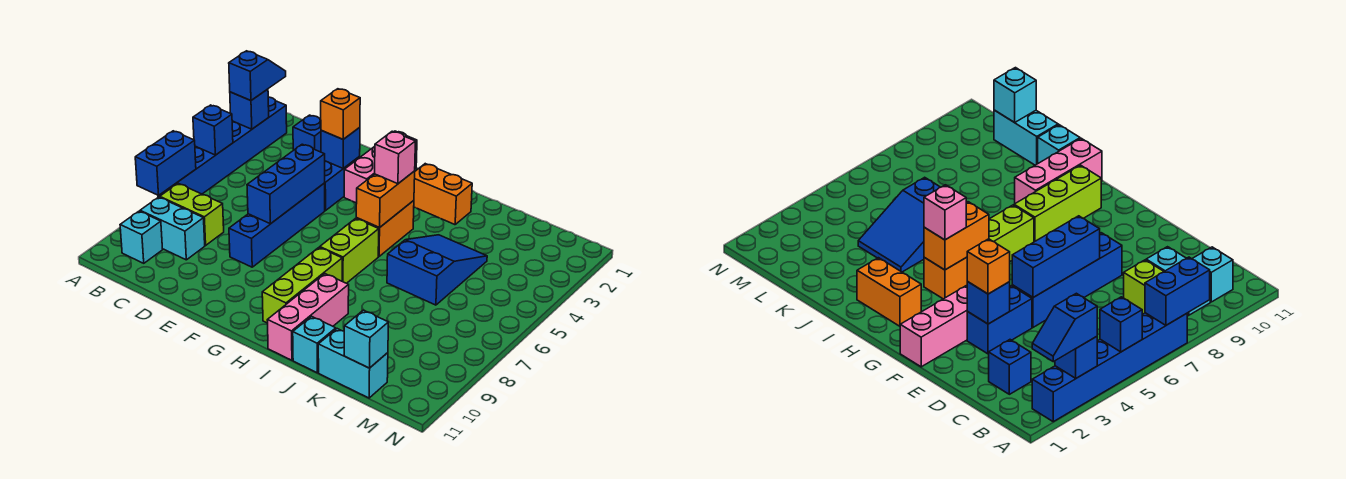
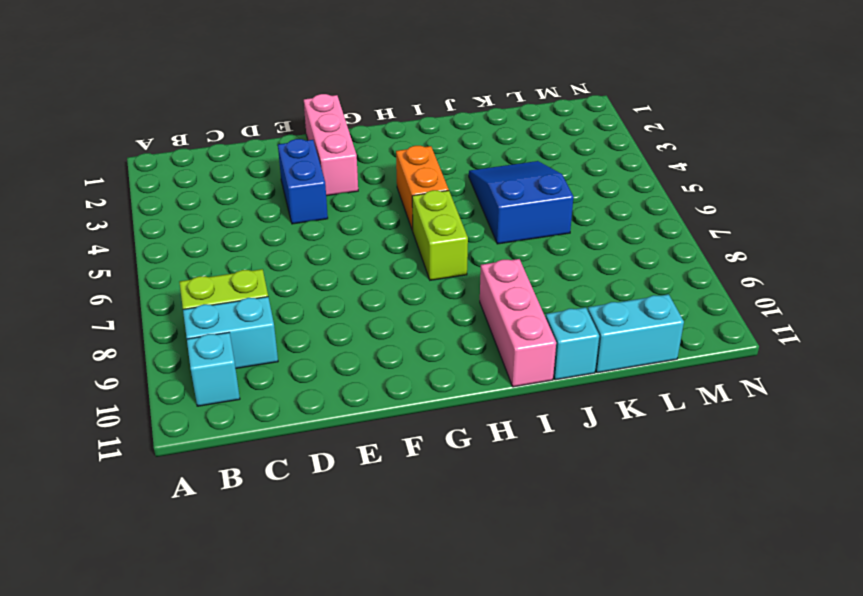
none -> blue brick A2:A7 level 1
none -> blue brick C2 level 1
none -> blue brick E5:E8 level 1

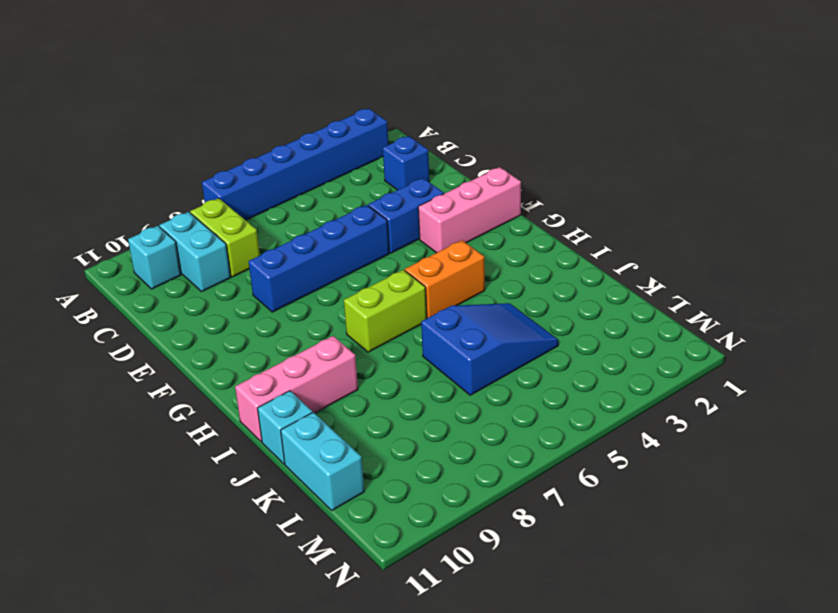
none -> orange brick H2:I2 level 1
none -> lime brick H8:H10 level 1
none -> blue brick A3 level 2

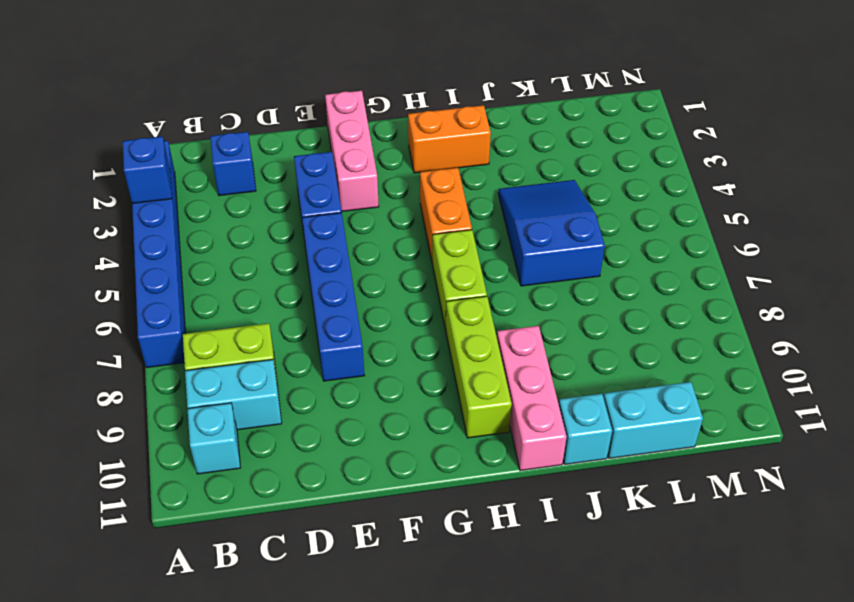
none -> blue brick A5 level 2
none -> blue brick A7:A8 level 2
none -> blue brick E3 level 2

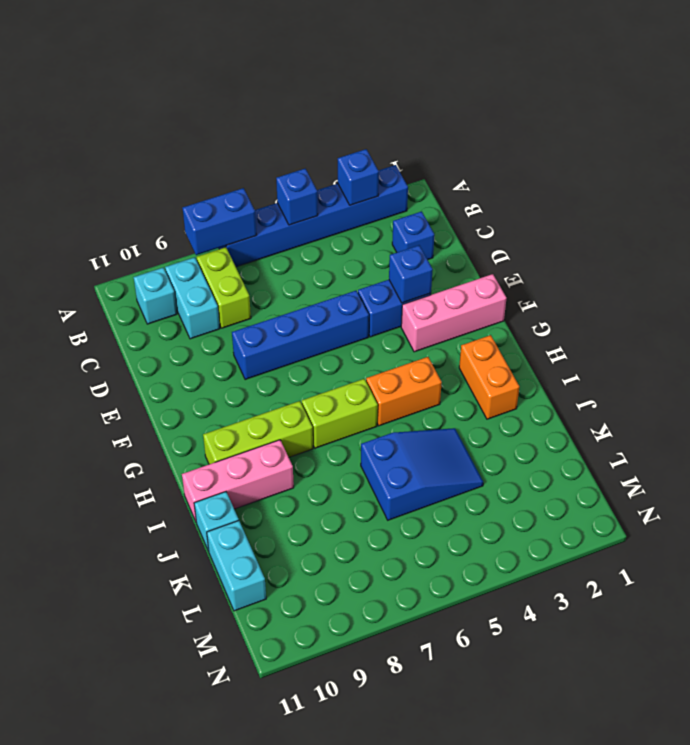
none -> blue brick E5:E7 level 2
none -> orange brick H4:H5 level 2
none -> cyan brick L11 level 2

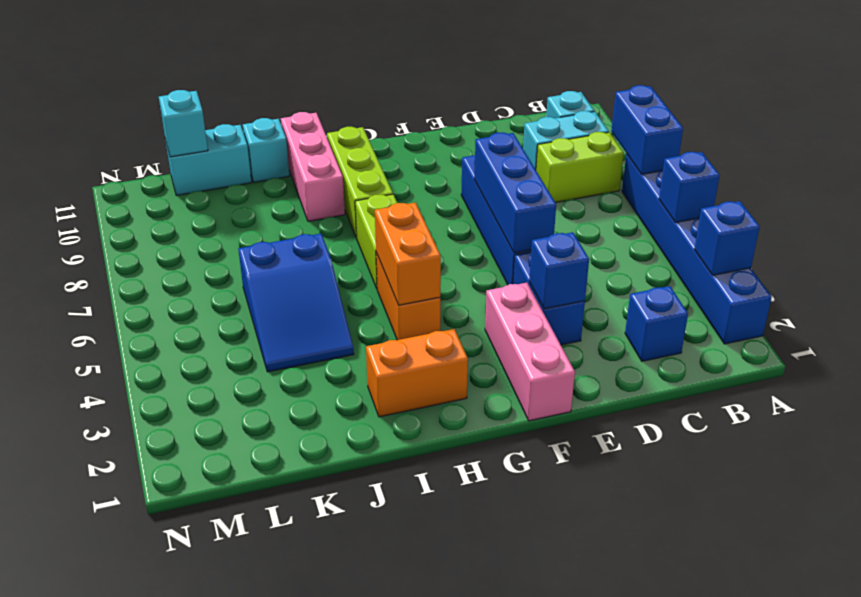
none -> blue slope A2:A3 level 3 top 3
none -> orange brick E3 level 3
none -> pink brick H4 level 3

